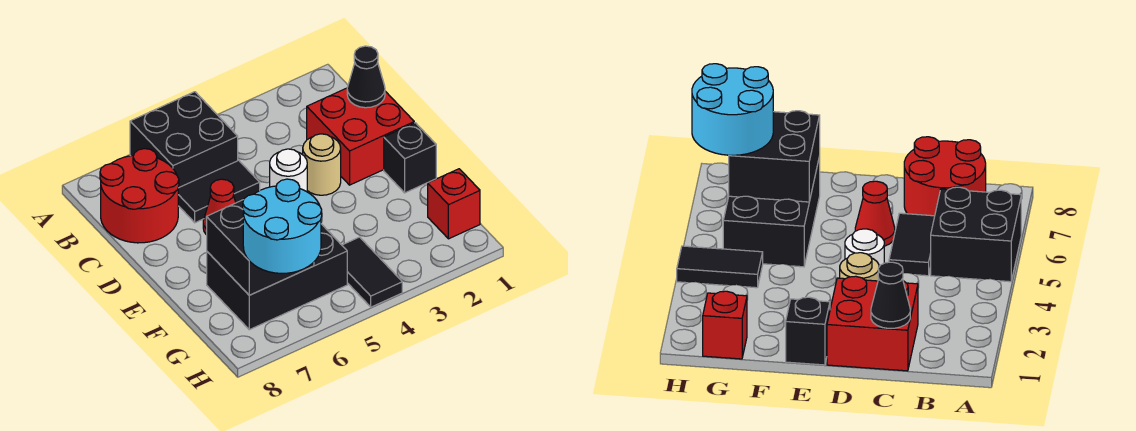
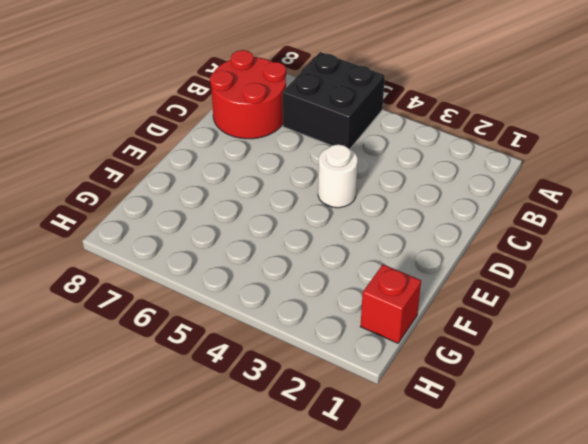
none -> red brick C1:D2 level 1
none -> black tile C5:C6 level 1
none -> tan round brick D3 level 1

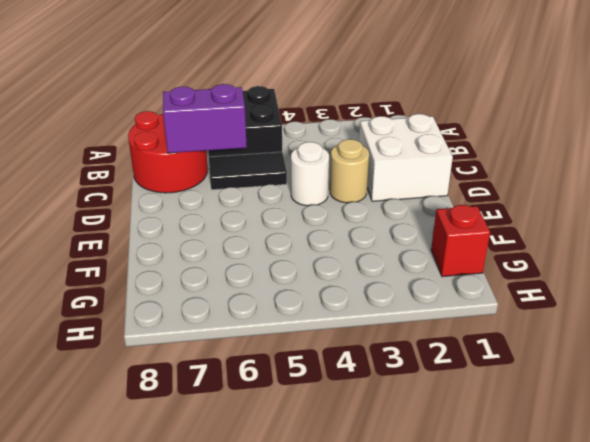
white brick C1:D2 level 1 -> red brick C1:D2 level 1
purple brick C6:C7 level 2 -> none
none -> red cone D6 level 1
none -> black brick E1 level 1
none -> black brick F5:G7 level 1

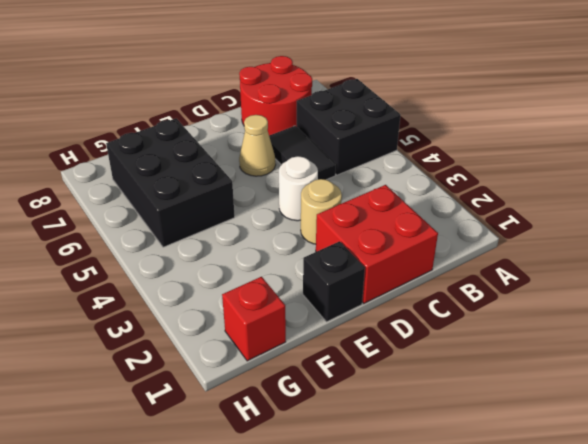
tan cone D6 level 1 -> red cone D6 level 1
none -> black tile G4:H4 level 1
none -> black cone C1 level 2
none -> black brick F6:G7 level 2

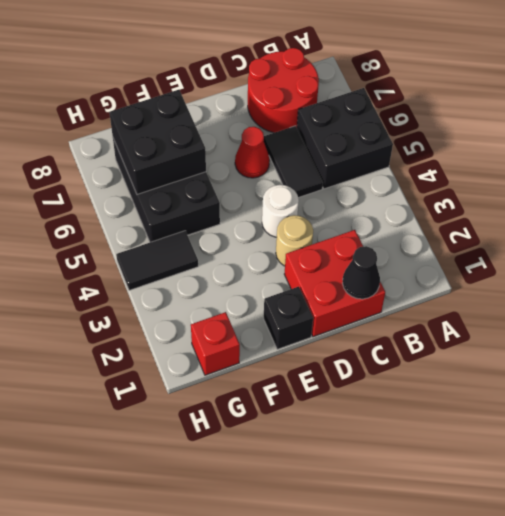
none -> cyan round brick G6:H7 level 3

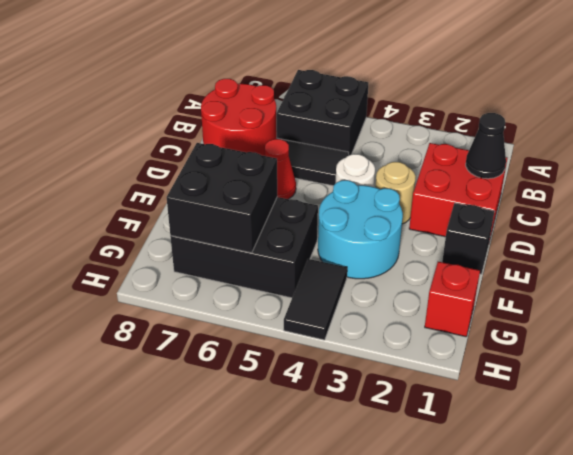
cyan round brick E3:F4 level 1 -> cyan round brick G6:H7 level 3

